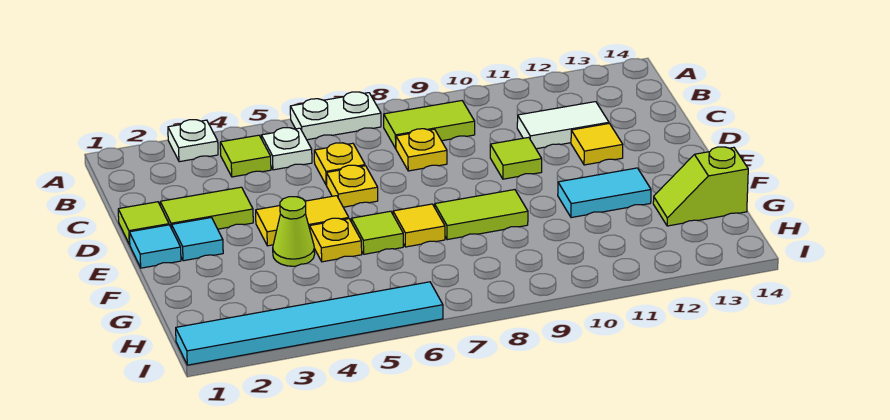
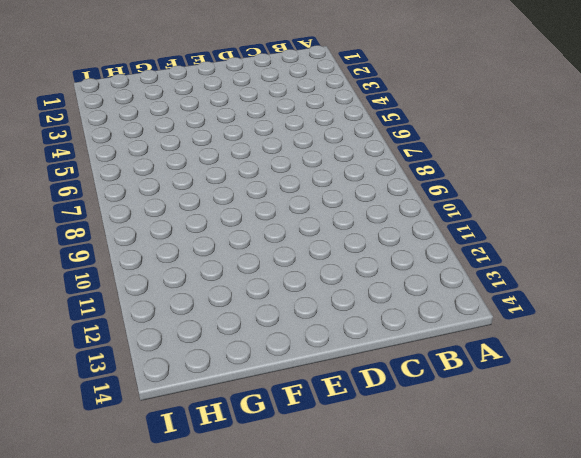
none -> white plate A3 level 1
none -> white plate A6:A7 level 1
none -> lime tile B4 level 1

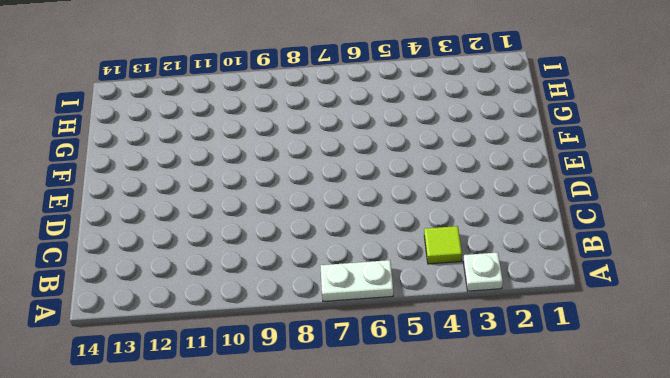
none -> white plate B5 level 1
none -> lime tile B8:B9 level 1
none -> yellow plate C6 level 1

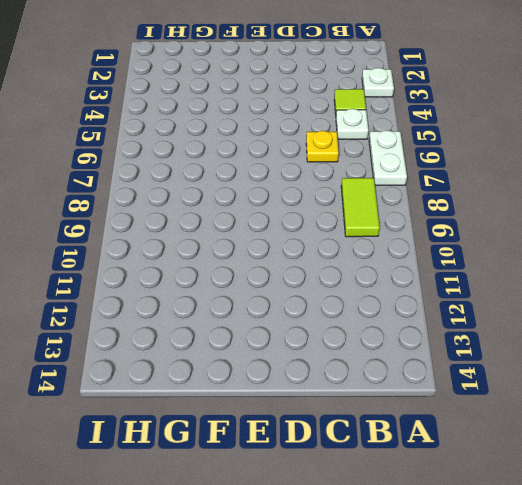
none -> yellow plate C8 level 1
none -> white tile C11:C12 level 1
none -> lime tile D1 level 1

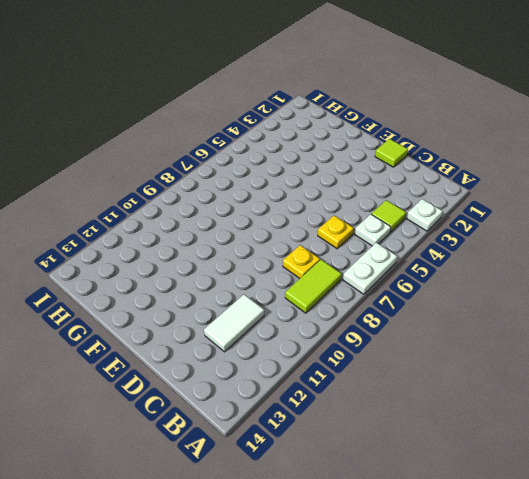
none -> lime tile D2:D3 level 1
none -> yellow plate D6 level 1
none -> lime tile D10 level 1

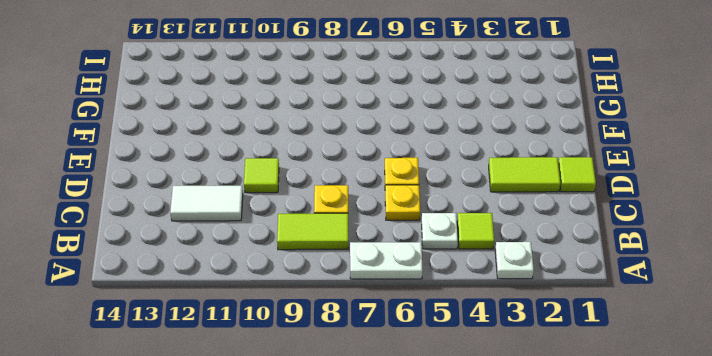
none -> yellow tile D12 level 1
none -> cyan tile E1 level 1
none -> cyan tile E2 level 1

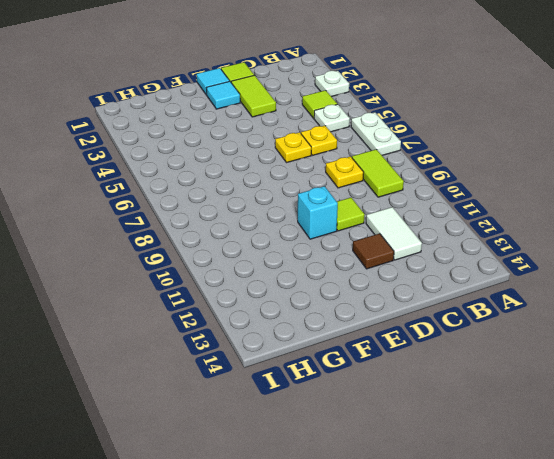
brown tile D12 level 1 -> yellow tile D12 level 1
cyan brick E10 level 1 -> none
none -> yellow tile E4:E5 level 1
none -> lime cone F4 level 1
none -> yellow plate F5 level 1

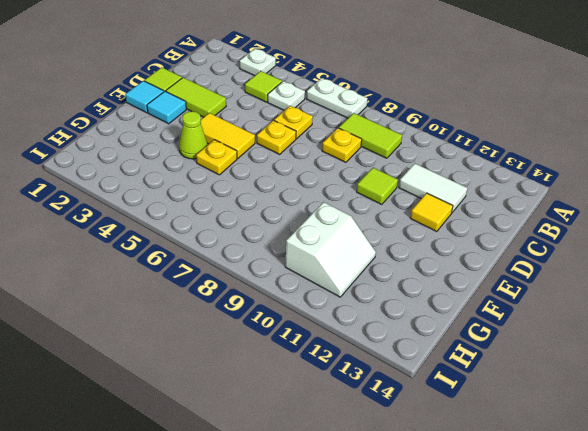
white slope G10:H11 level 1 top 10 -> none
none -> lime tile F6 level 1
none -> yellow tile F7 level 1
none -> lime tile F8:F9 level 1

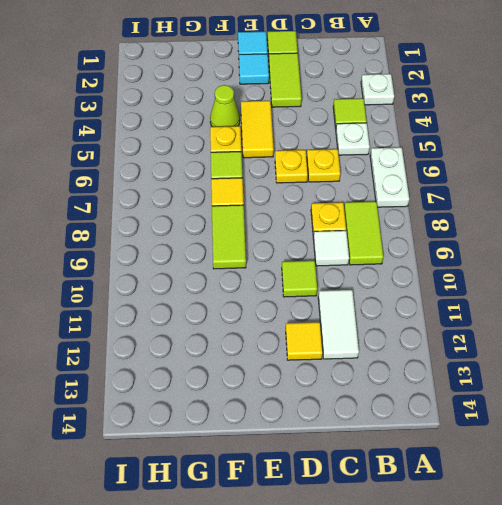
white tile C9 level 1 -> none
none -> cyan tile F11:F12 level 1
none -> lime slope G13:G14 level 1 top 14
none -> cyan tile I1:I6 level 1

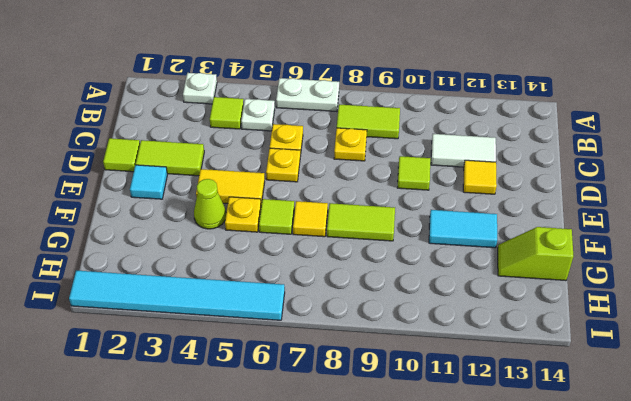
none -> cyan tile E1 level 1

